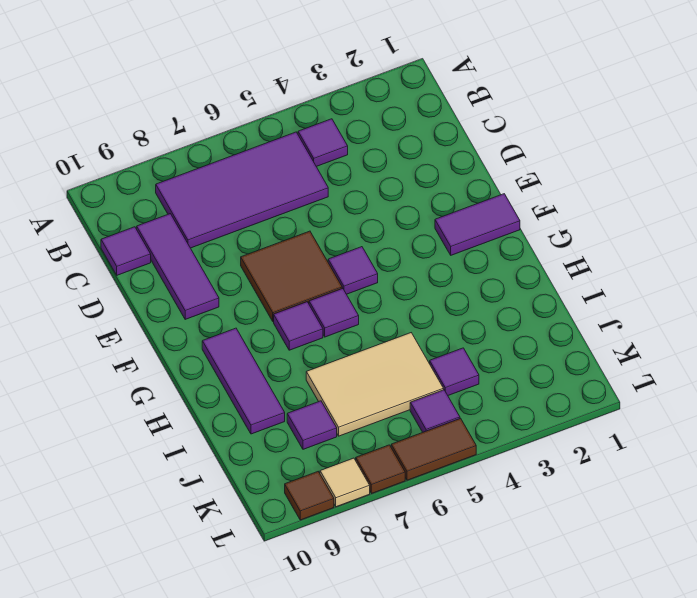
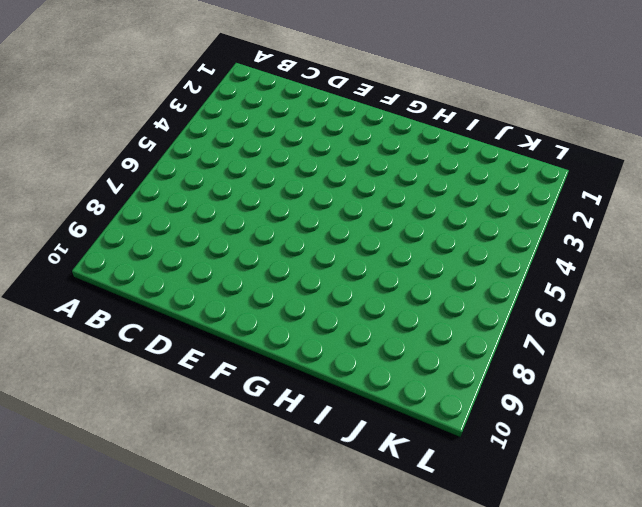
none -> purple tile B4 level 1
none -> purple tile B5:C8 level 1
none -> purple tile C9:E9 level 1

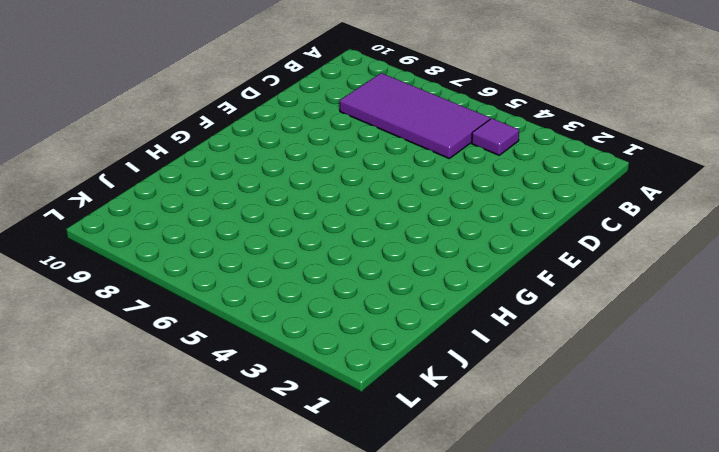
none -> purple tile C9:E9 level 1
none -> purple tile C10 level 1
none -> brown tile E6:F7 level 1

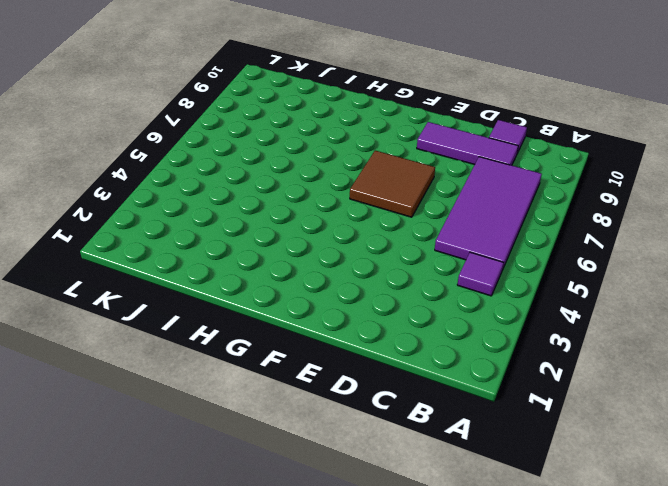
none -> purple tile F1:F2 level 1
none -> purple tile F5 level 1
none -> purple tile G6 level 1

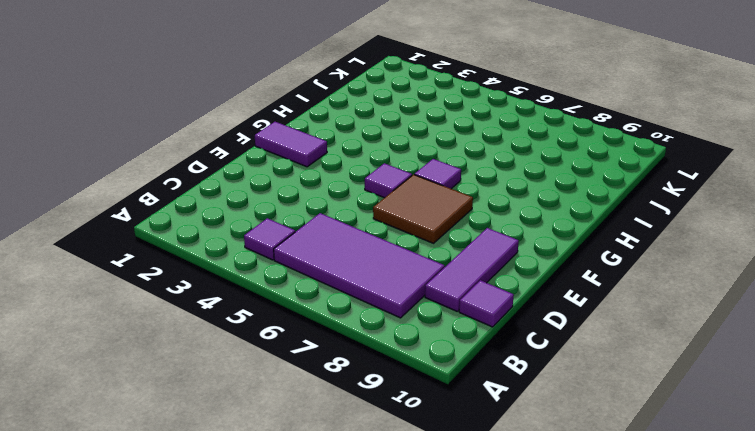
none -> purple tile G7 level 1
none -> purple tile G9:I9 level 1
none -> tan tile I5:J7 level 1

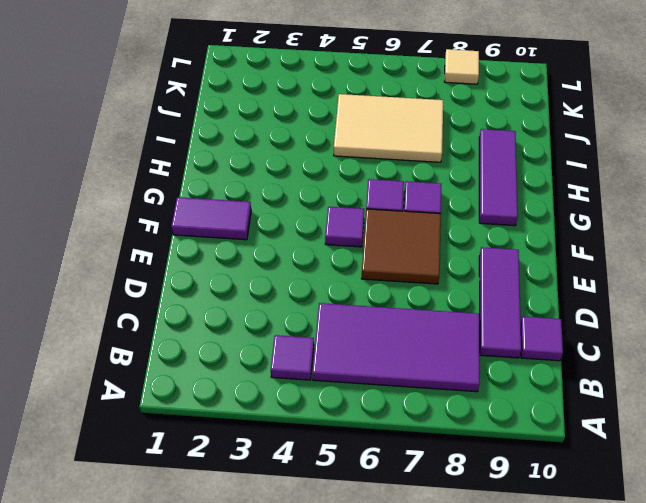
none -> purple tile J4 level 1
none -> purple tile J8 level 1
none -> purple tile K5 level 1

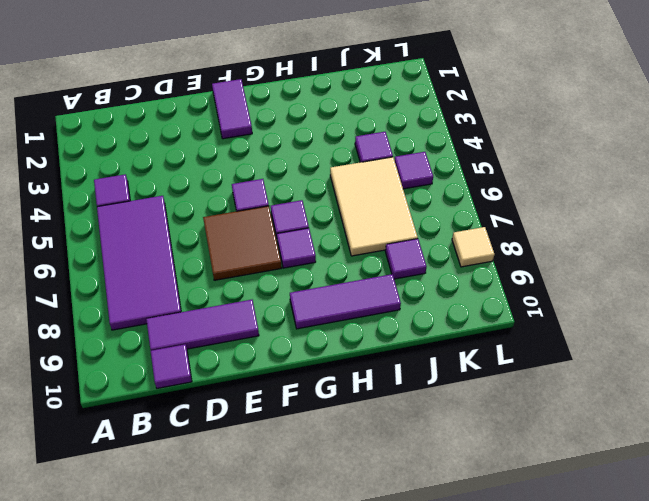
none -> brown tile L5:L6 level 1
none -> brown tile L7 level 1
none -> brown tile L9 level 1

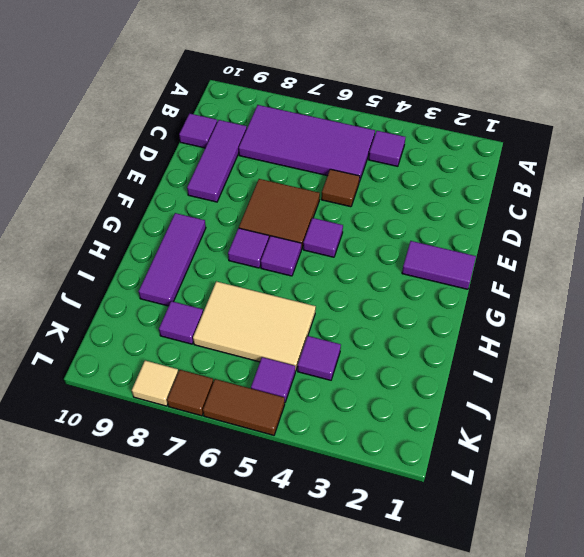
brown tile D5 level 1 -> brown tile L9 level 1

